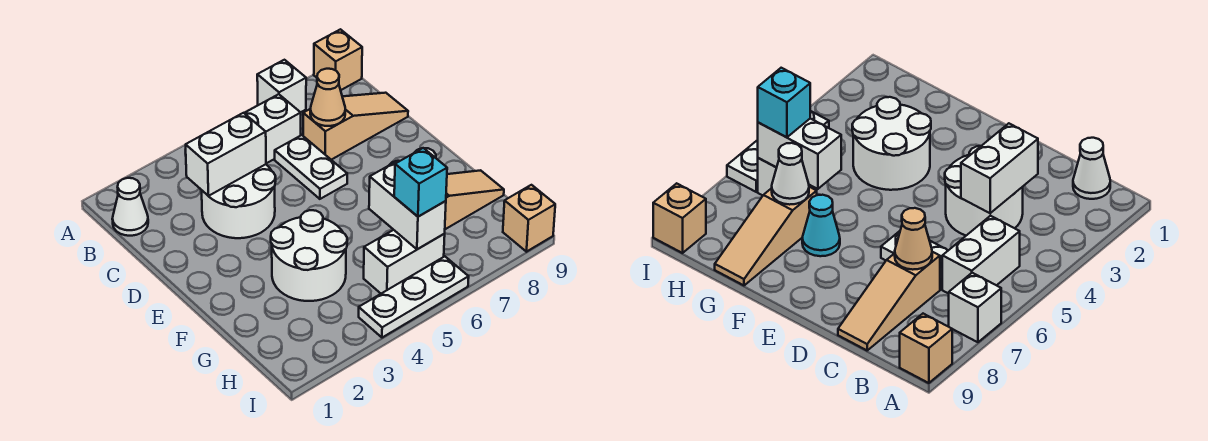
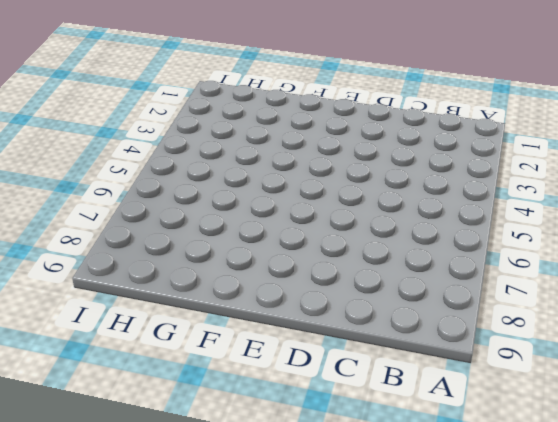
none -> white brick A7 level 1
none -> tan brick A9 level 1
none -> white cone B1 level 1

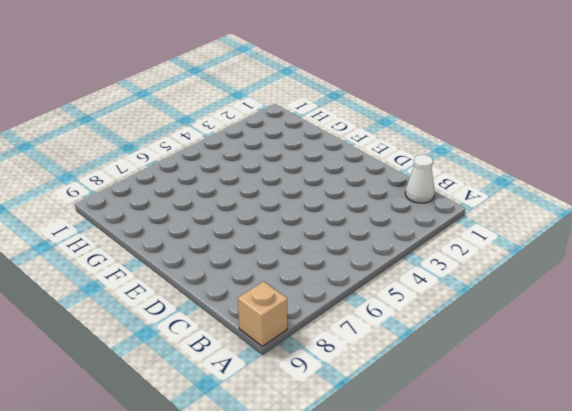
none -> white brick A7 level 1
none -> white brick B5:B6 level 1
none -> white round brick C3:D4 level 1

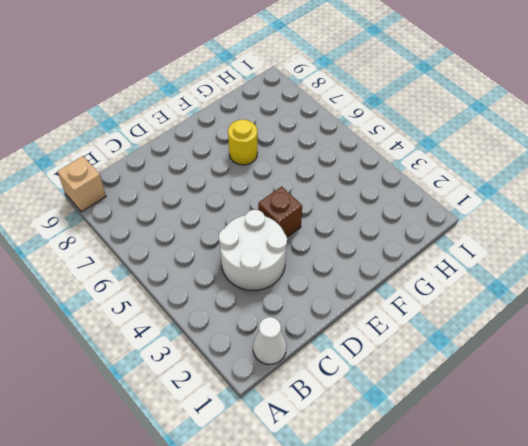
brown brick E4 level 1 -> none
yellow round brick F7 level 1 -> cyan cone F7 level 1
none -> white brick A7 level 1
none -> white brick B5:B6 level 1
none -> white plate C6:D6 level 1

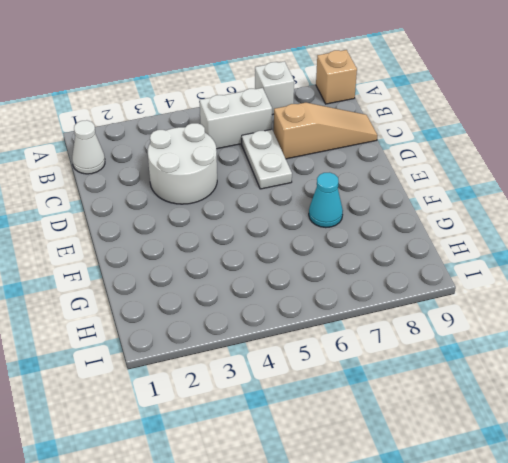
none -> white round brick F3:G4 level 1
none -> tan slope G7:G9 level 1 top 7
none -> white brick H5:H6 level 1

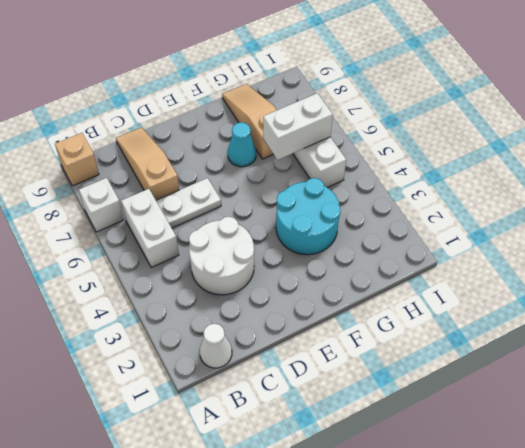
cyan round brick F3:G4 level 1 -> white round brick F3:G4 level 1
none -> white plate I4:I6 level 1
none -> tan brick I9 level 1
none -> white brick C3:C4 level 2

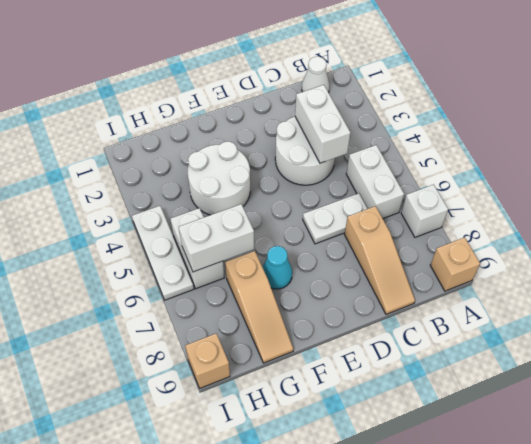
none -> tan cone C7 level 2
none -> white cone G7 level 2
none -> cyan brick H6 level 3

